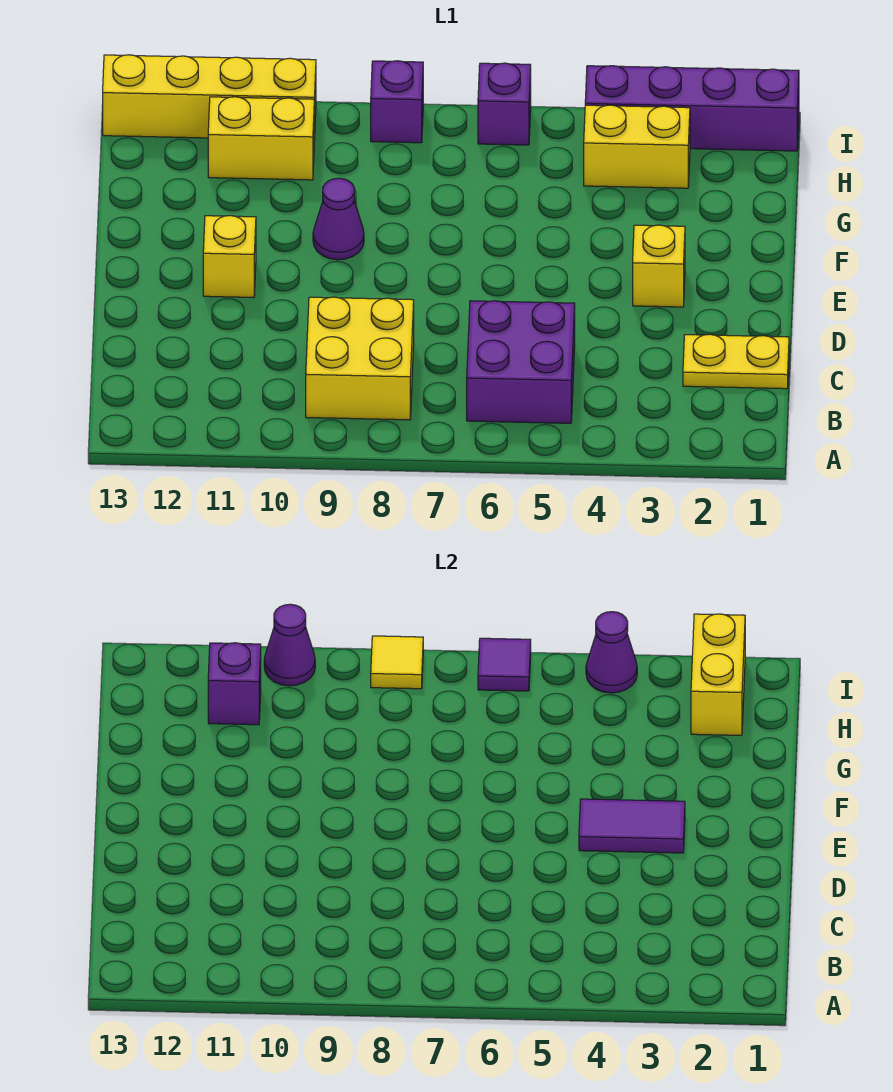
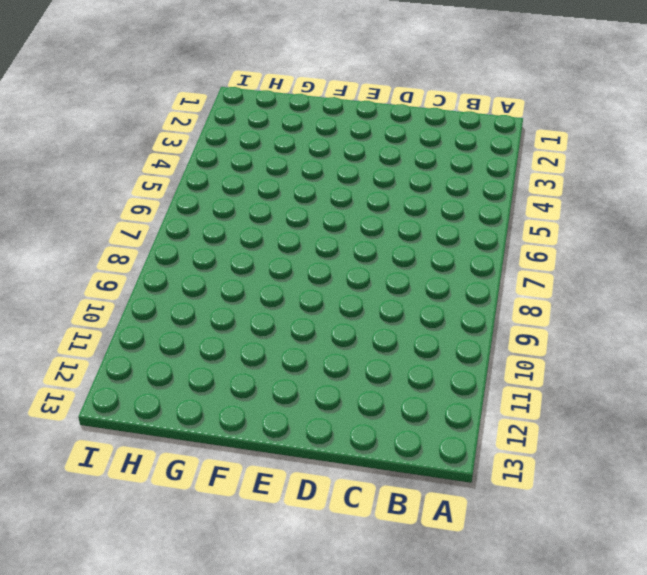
none -> purple brick B5:C6 level 1
none -> yellow brick B8:C9 level 1
none -> yellow plate C1:C2 level 1

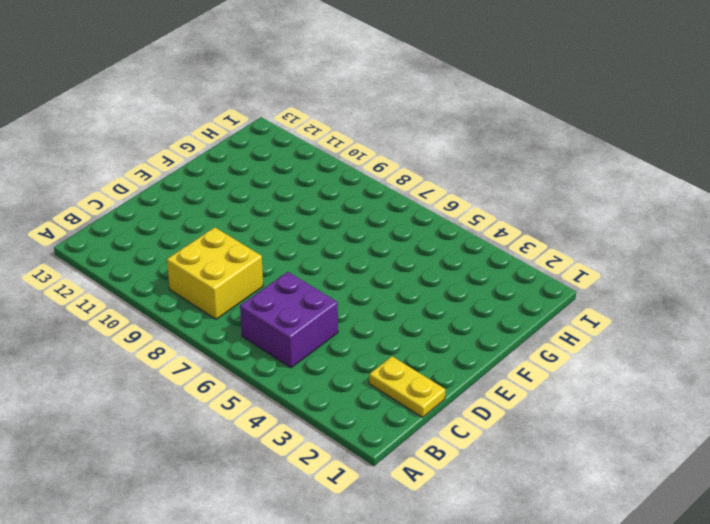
none -> yellow brick E3 level 1
none -> yellow brick E11 level 1
none -> purple cone F9 level 1

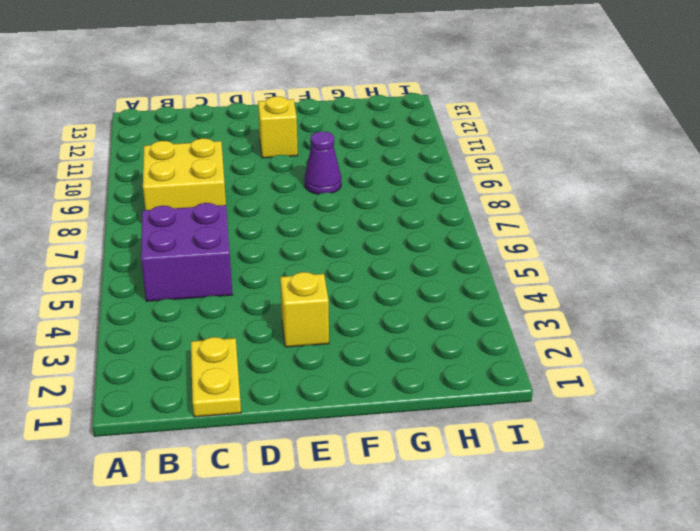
none -> yellow brick H3:H4 level 1
none -> yellow brick H10:H11 level 1
none -> purple brick I1:I4 level 1

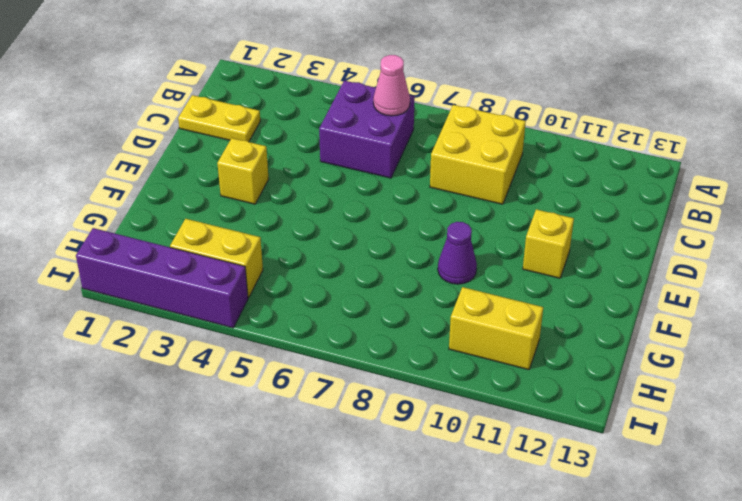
pink cone B6 level 2 -> none
none -> purple brick I6 level 1
none -> purple brick I8 level 1
none -> yellow brick I10:I13 level 1

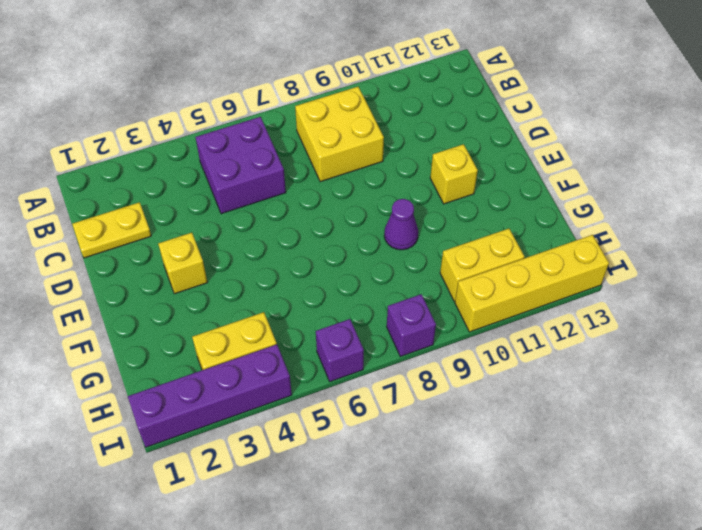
none -> purple tile E3:E4 level 2
none -> yellow brick H2:I2 level 2
none -> purple brick H11 level 2

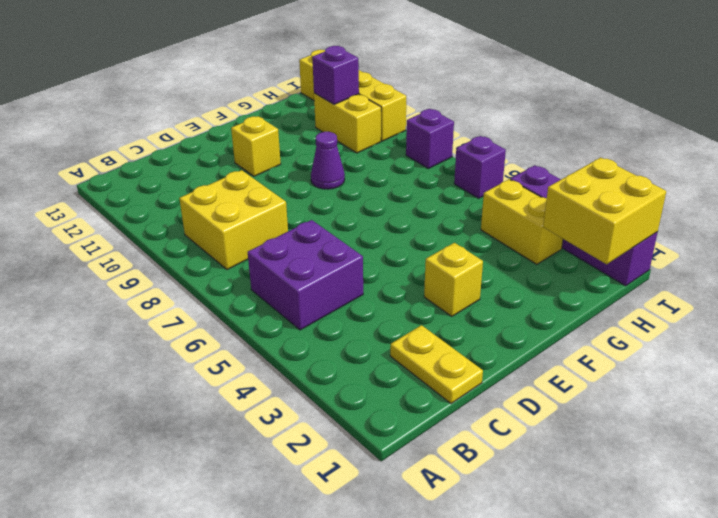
yellow brick H1:I2 level 2 -> yellow brick H2:I2 level 2
none -> purple tile E3:E4 level 2
none -> purple cone I4 level 2
none -> purple tile I6 level 2

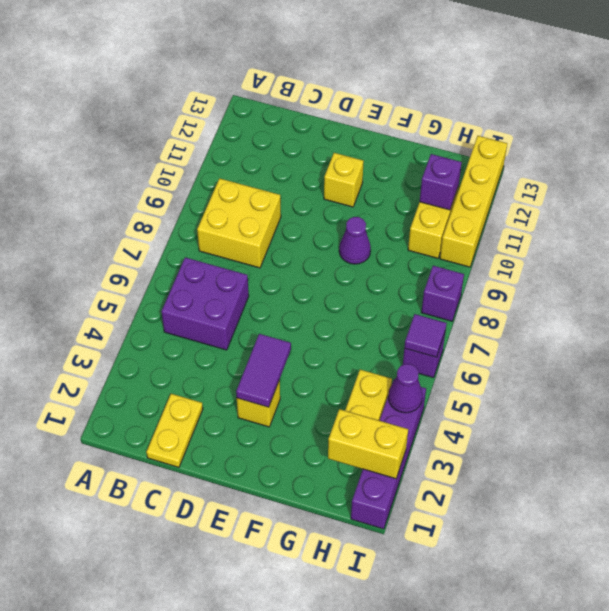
none -> yellow tile I8 level 2
none -> purple cone I10 level 2

